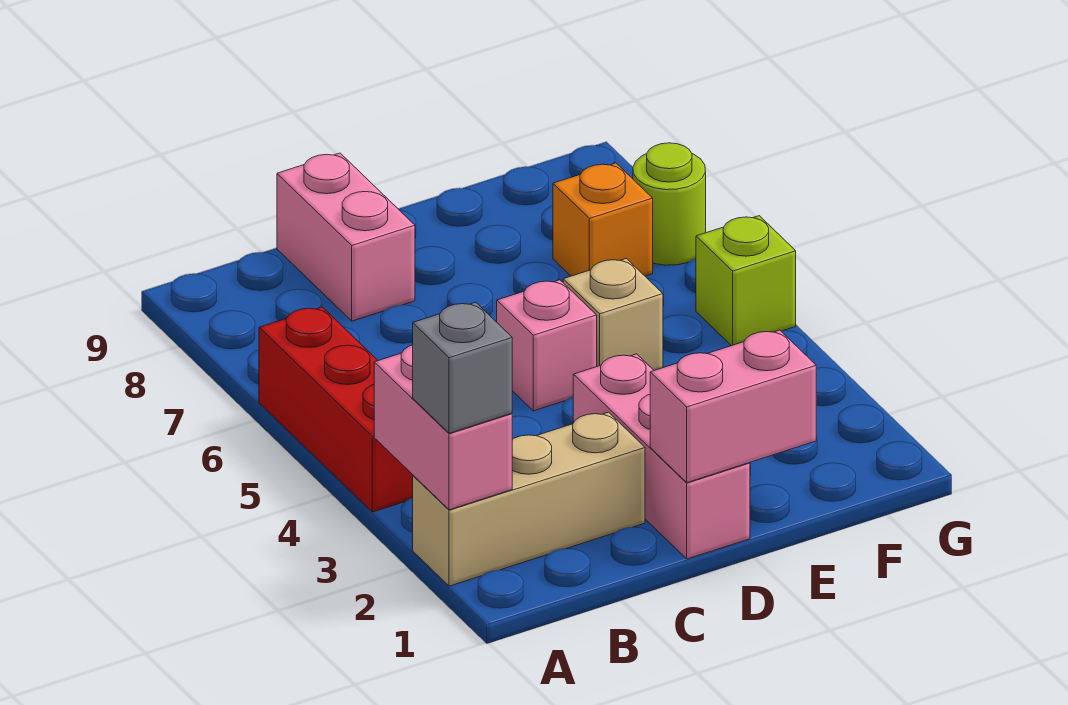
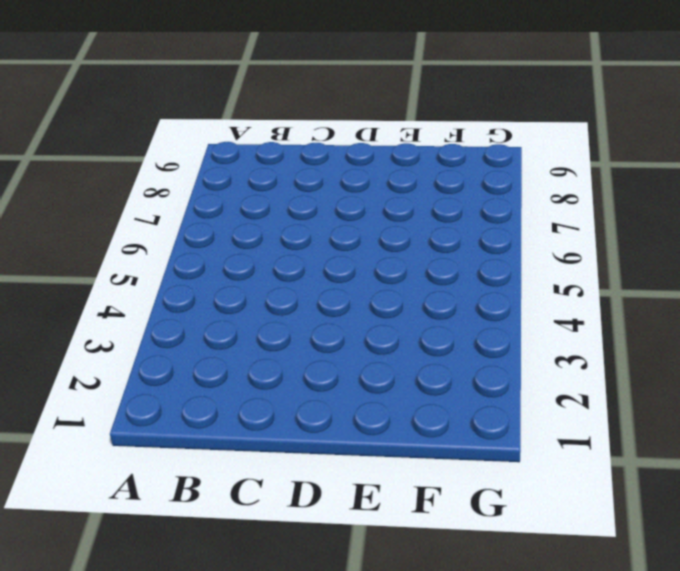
none -> tan brick A2:C2 level 1
none -> red brick A4:A6 level 1
none -> pink brick C8:C9 level 1

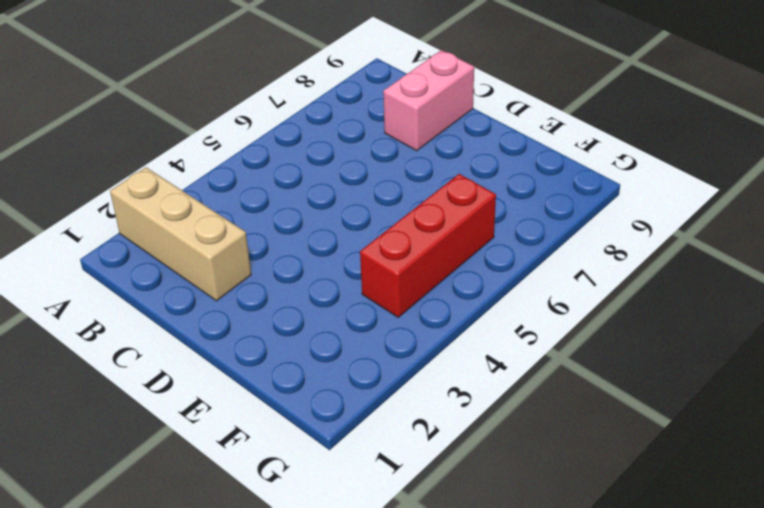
red brick F4:F6 level 1 -> red brick A4:A6 level 1
none -> pink brick D1:D3 level 1
none -> pink brick D5 level 1
none -> tan brick E5 level 1

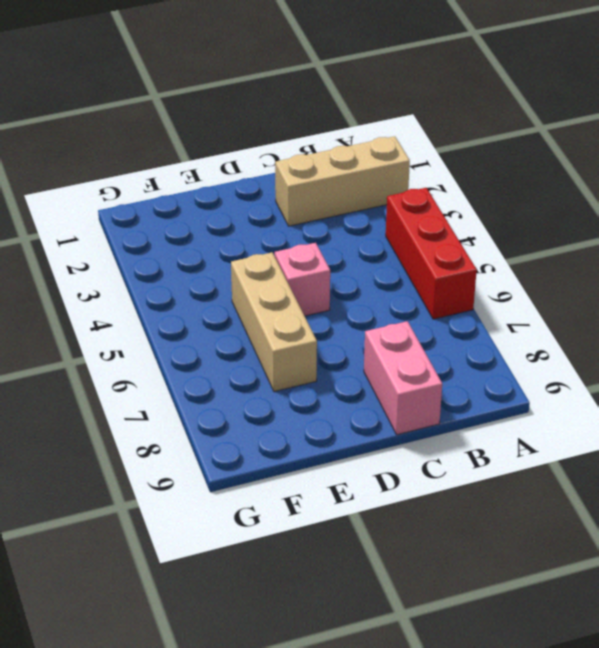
tan brick E5:E7 level 1 -> tan brick E5 level 1
none -> pink brick D1:D3 level 1
none -> orange brick F7 level 1
none -> lime brick G5 level 1

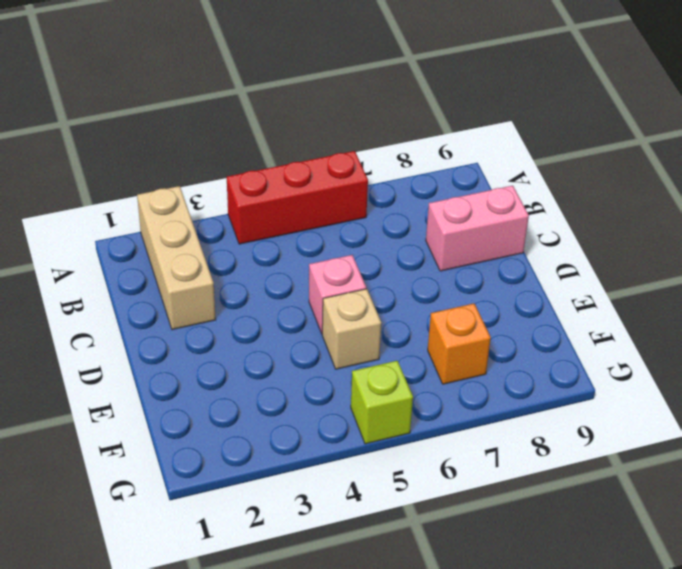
none -> pink brick D1:D3 level 1
none -> lime round brick G7 level 1
none -> pink brick A2:A3 level 2

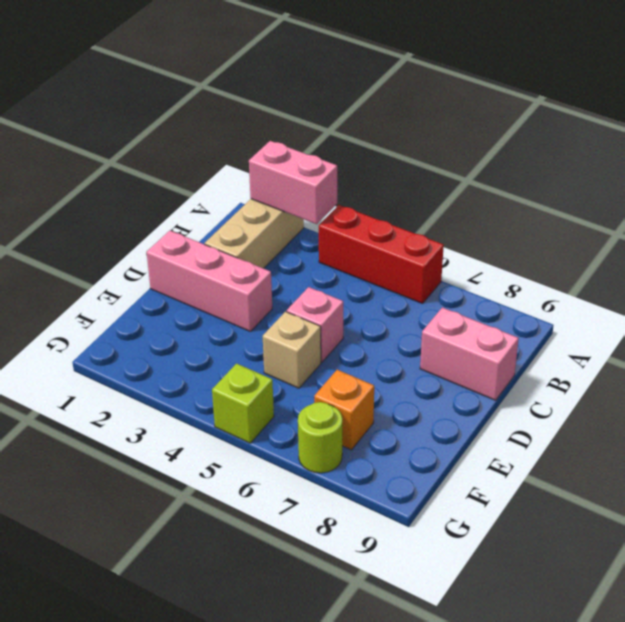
none -> pink brick D1:E1 level 2
none -> grey brick A2 level 3

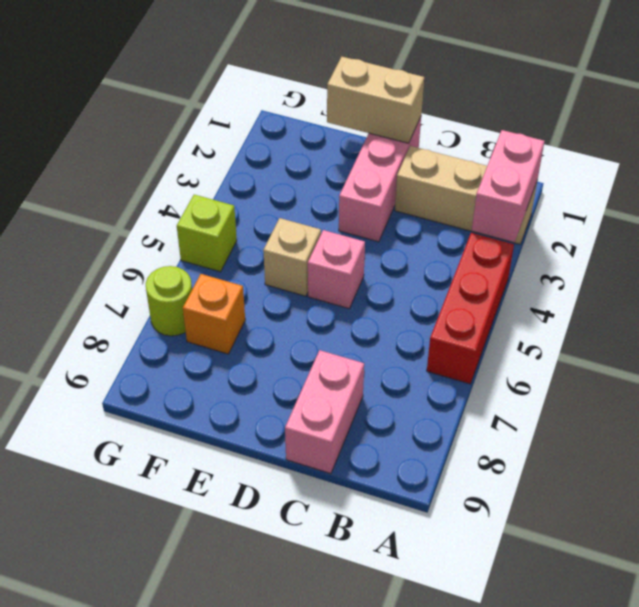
tan brick D1:E1 level 2 -> pink brick D1:E1 level 2
none -> grey brick A2 level 3

